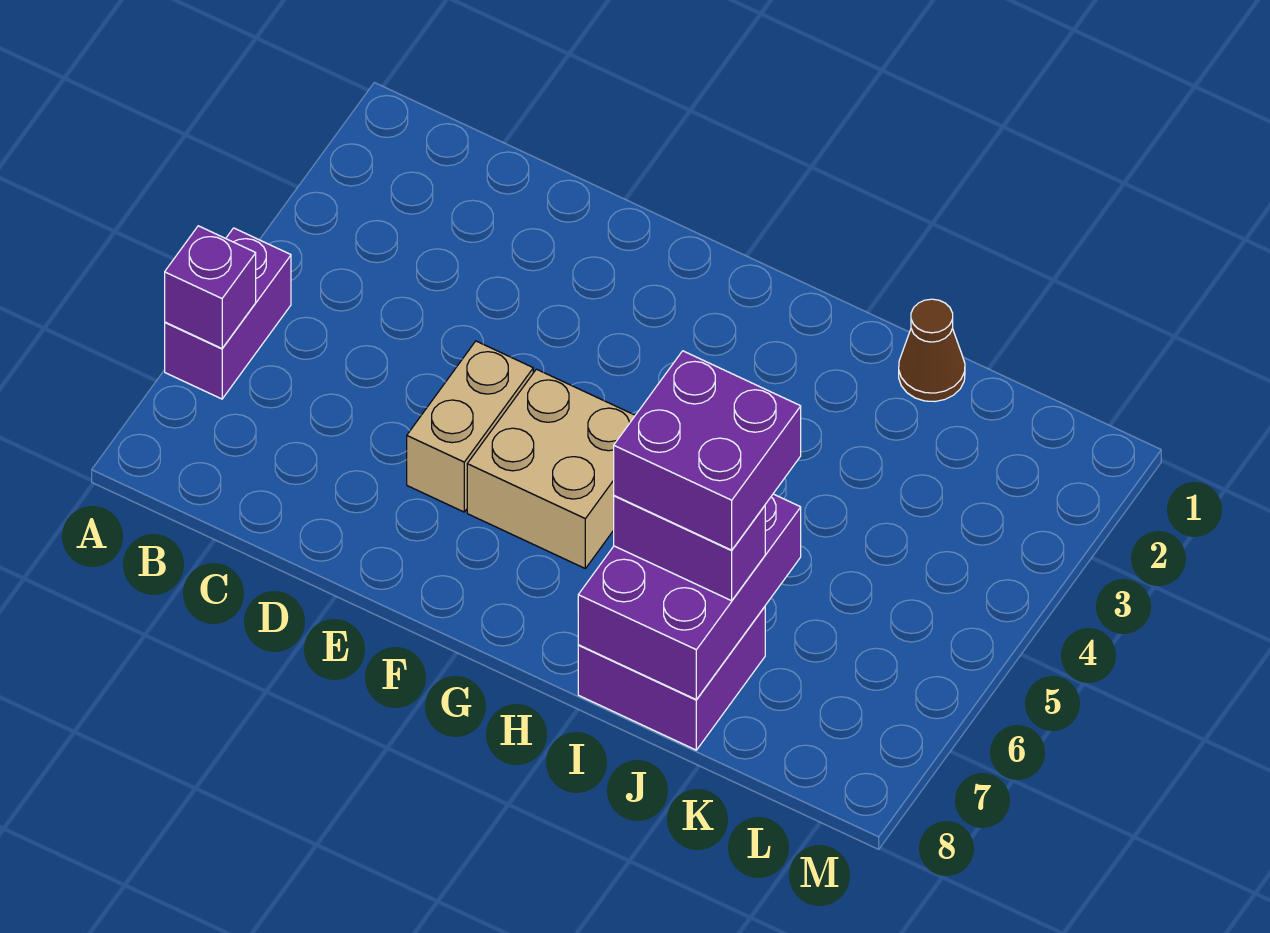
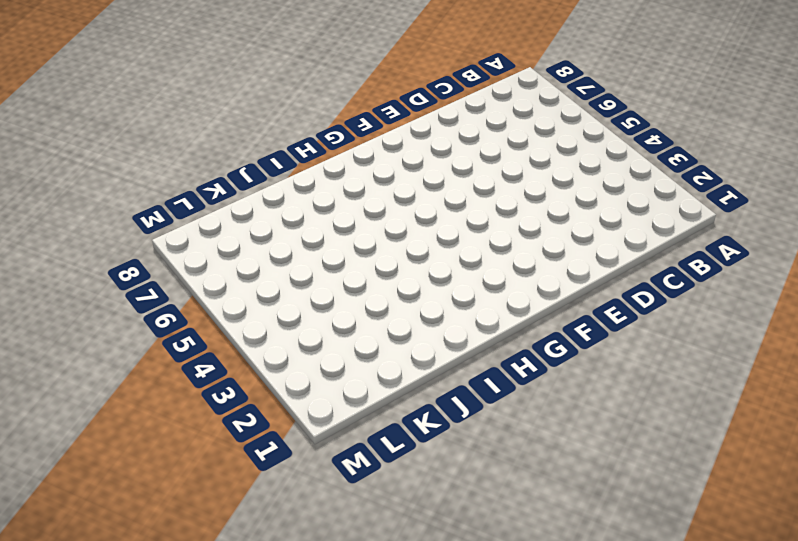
none -> purple brick A5:A6 level 1
none -> tan brick E5:E6 level 1

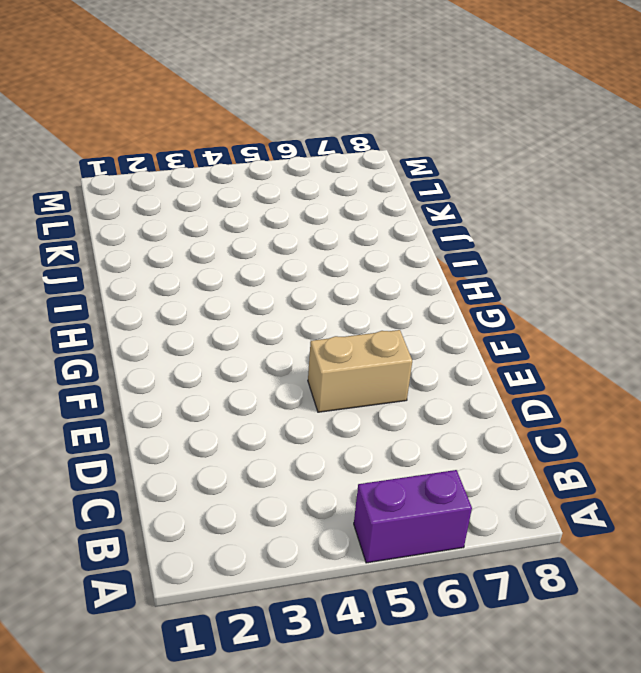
none -> tan brick F5:G6 level 1
none -> purple brick I7:J8 level 1

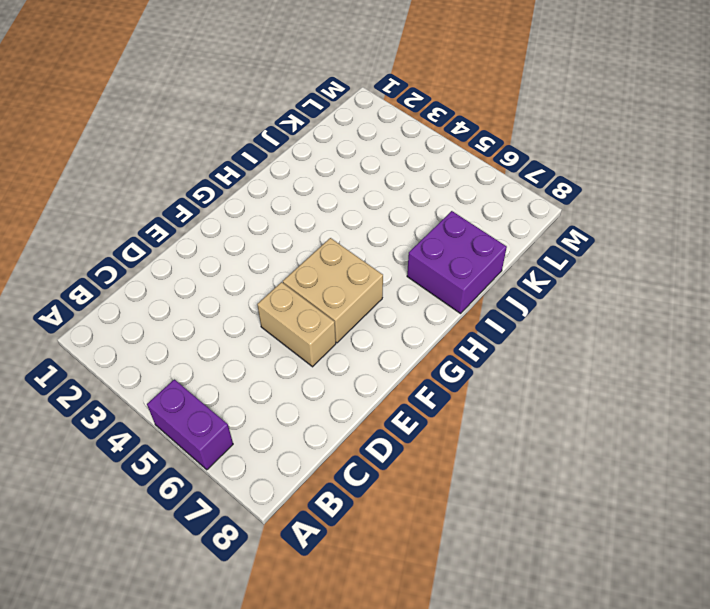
none -> brown cone J1 level 1
none -> purple brick A6 level 2

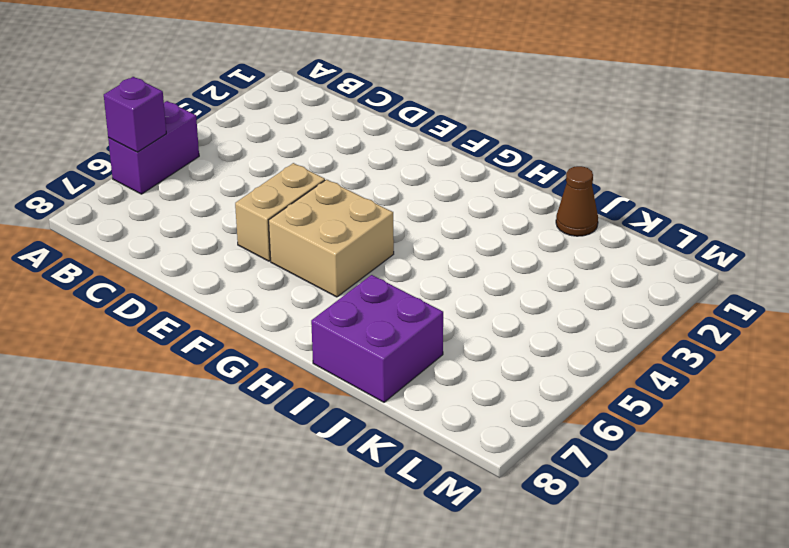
none -> purple brick I6:J8 level 2
none -> purple brick I7:J7 level 3

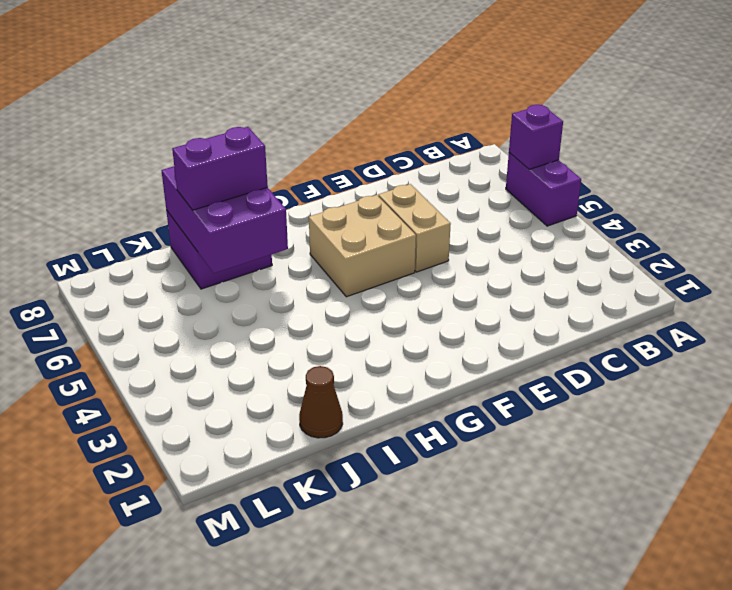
none -> purple brick I6:J7 level 4

